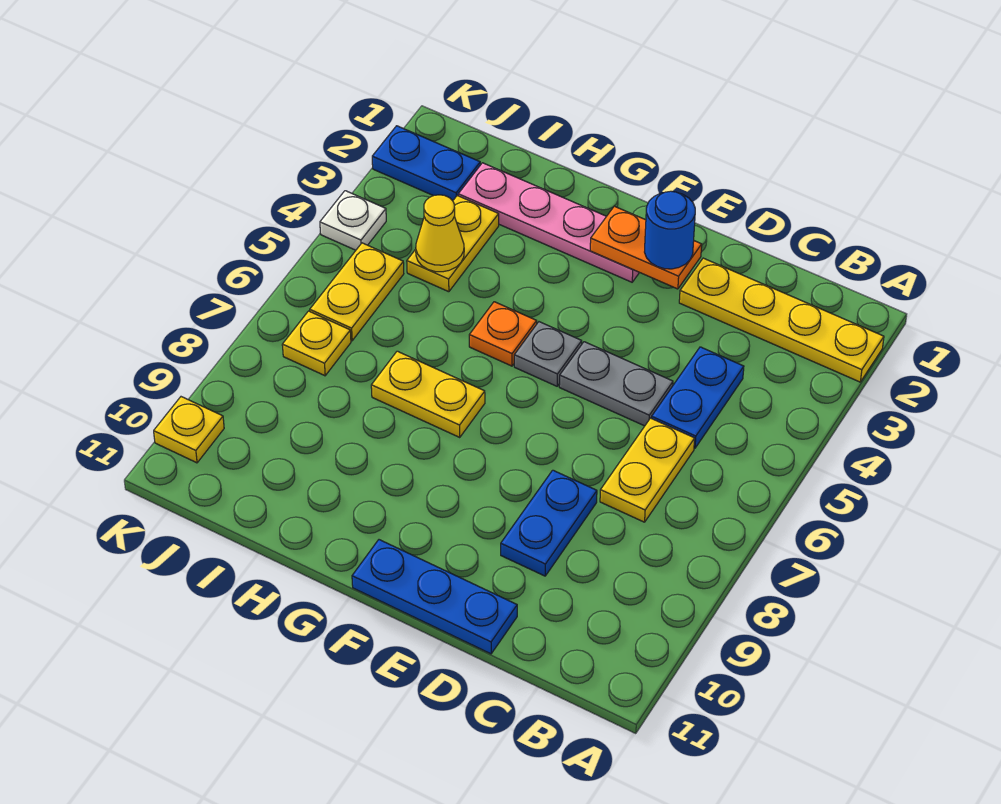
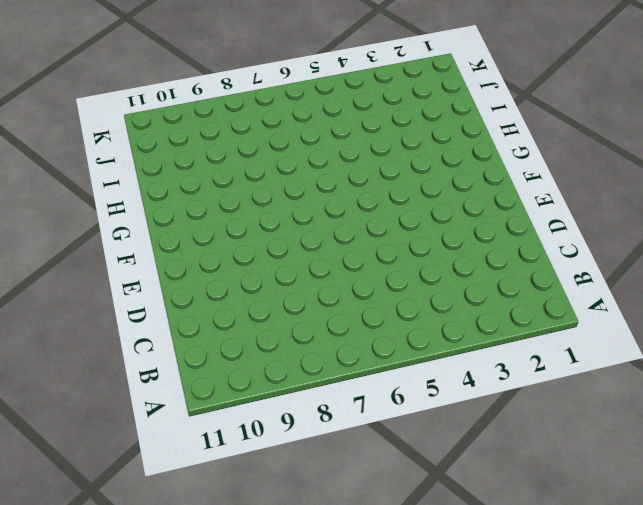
none -> yellow plate A2:D2 level 1
none -> blue plate C4:C5 level 1
none -> yellow plate C6:C7 level 1

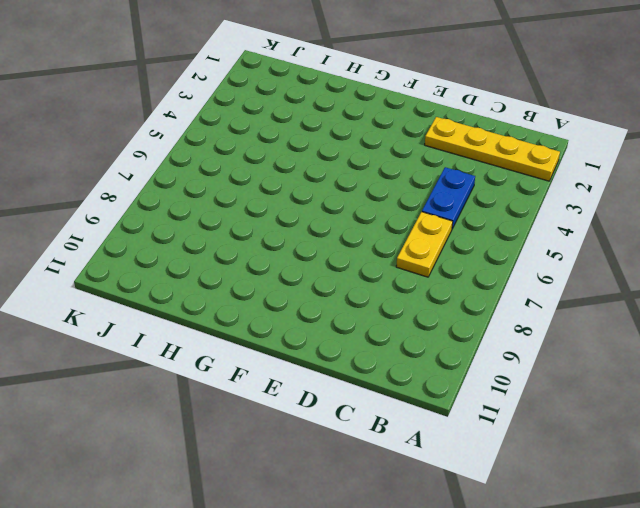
none -> grey plate D5:E5 level 1
none -> blue plate D8:D9 level 1
none -> blue plate D11:F11 level 1

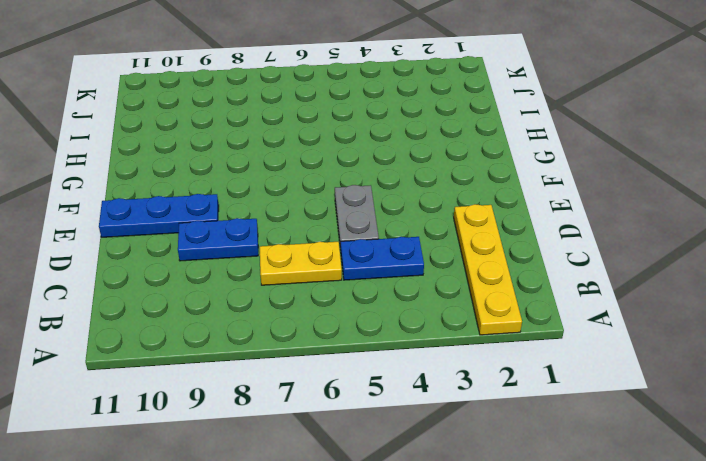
blue plate E9:E11 level 1 -> blue plate D11:F11 level 1
none -> pink plate F2:I2 level 1
none -> grey plate F5 level 1
none -> orange plate G5 level 1

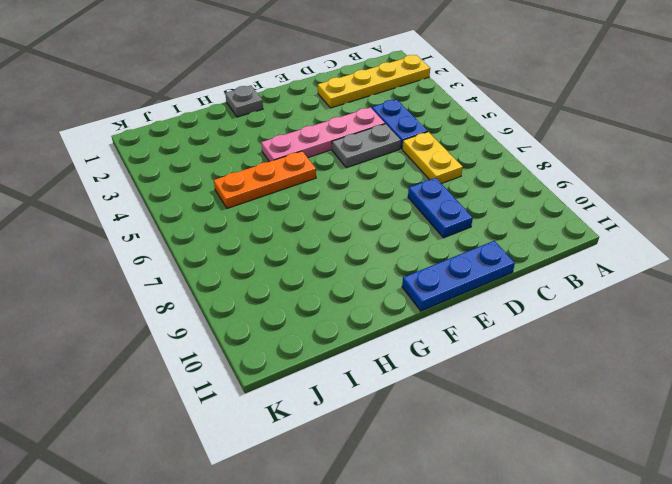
pink plate D4:G4 level 1 -> pink plate F2:I2 level 1
grey plate G1 level 1 -> grey plate F5 level 1
orange plate G5:I5 level 1 -> orange plate G5 level 1
none -> yellow plate G7:H7 level 1
none -> yellow plate I3:I4 level 1
none -> blue plate J2:K2 level 1

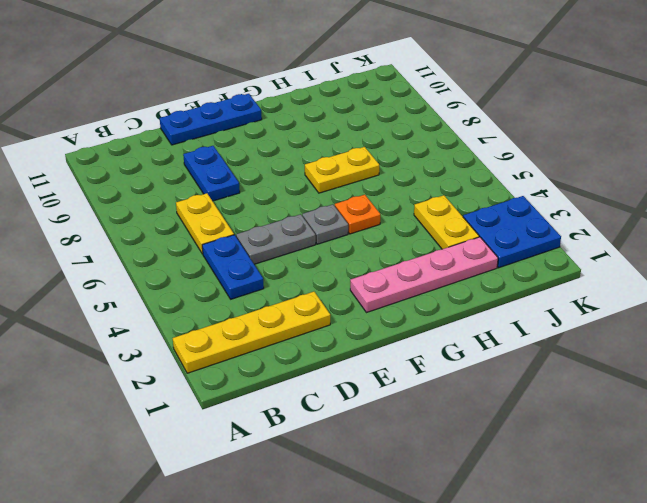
blue plate J2:K3 level 1 -> blue plate J2:K2 level 1
none -> yellow plate J5:J6 level 1
none -> yellow plate J7 level 1
none -> white plate K4 level 1

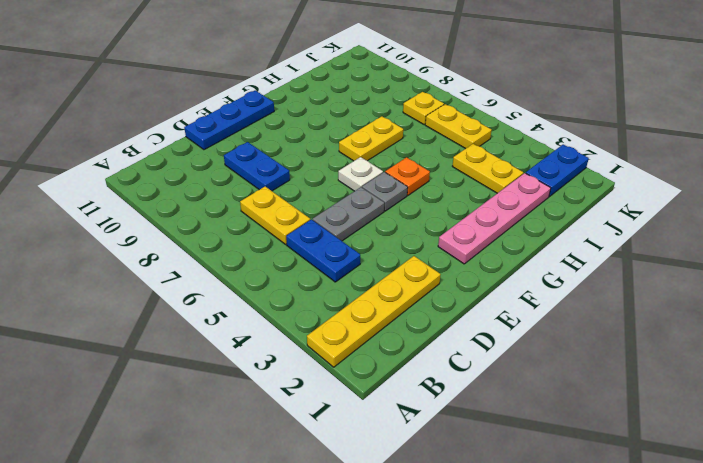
white plate F6 level 1 -> white plate K4 level 1
none -> yellow plate K10 level 1
none -> orange plate E2:F2 level 2
none -> yellow cone I4 level 2

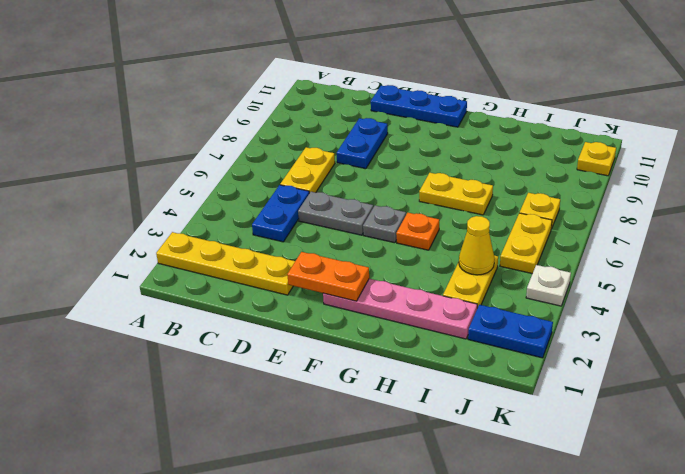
none -> blue round brick E2 level 3

